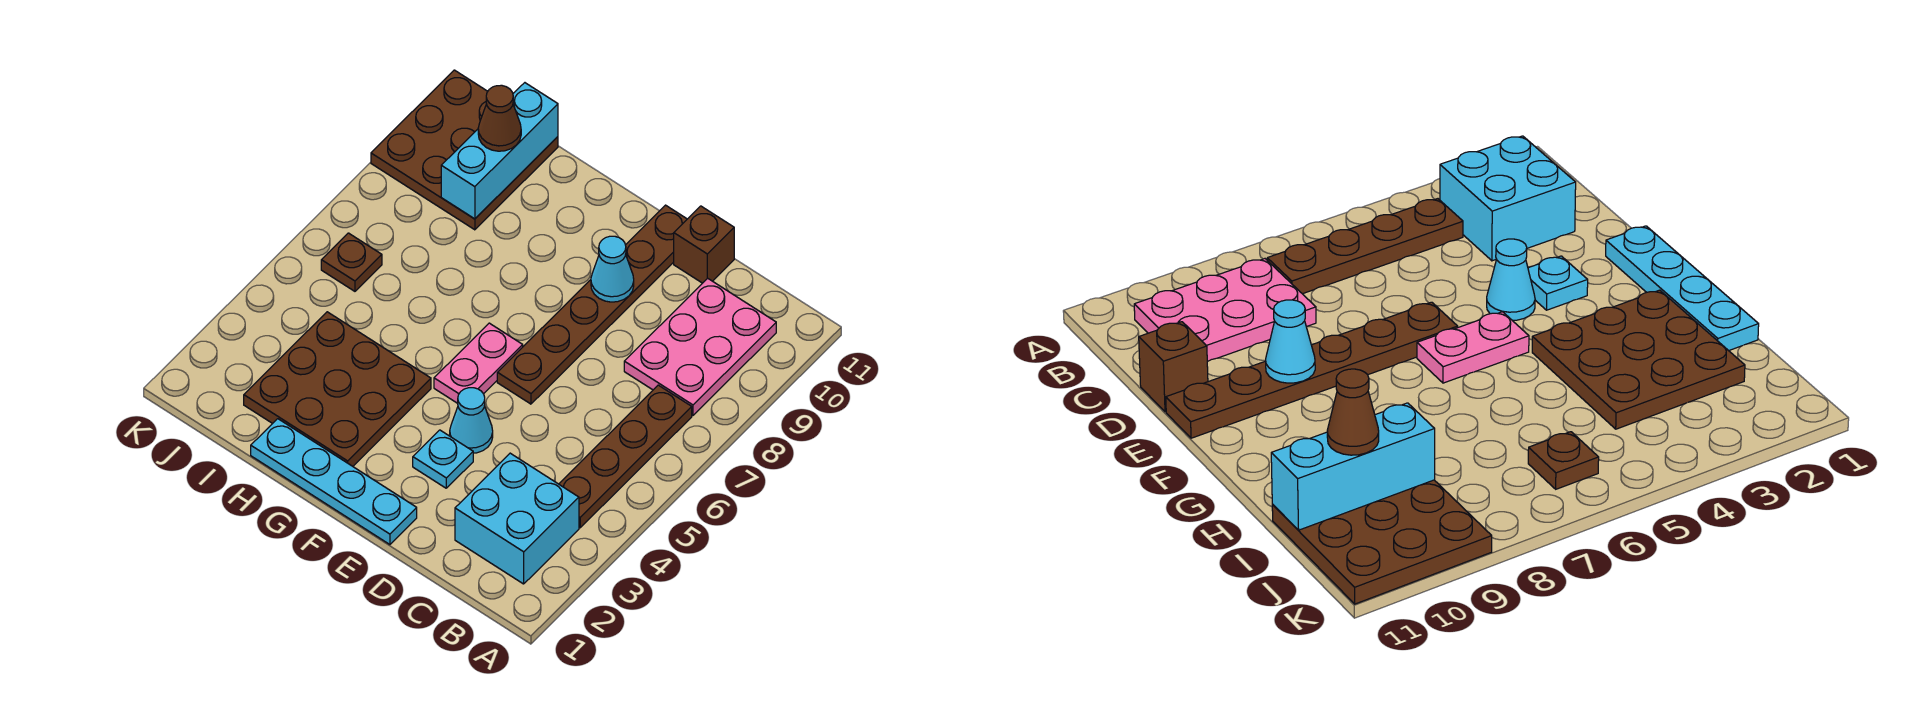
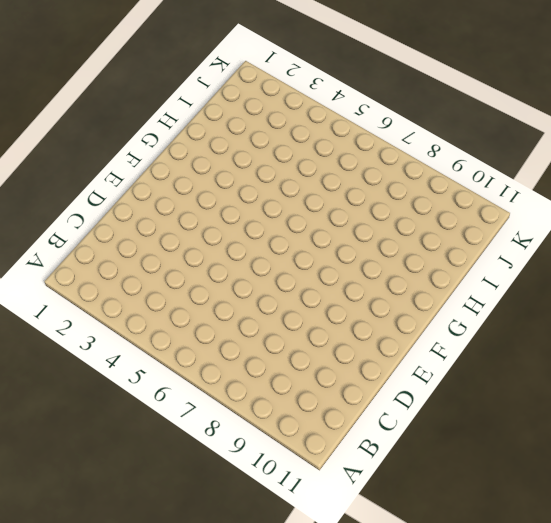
none -> cyan brick B2:C3 level 1
none -> brown plate B4:B7 level 1
none -> pink plate B8:C10 level 1

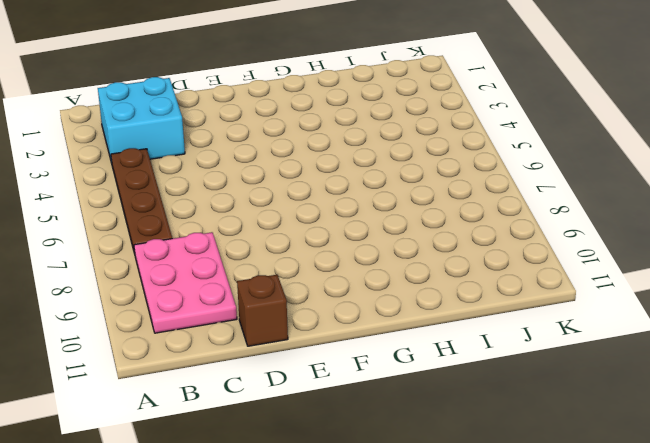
none -> cyan plate E1:H1 level 1
none -> cyan plate E3 level 1
none -> cyan cone E4 level 1

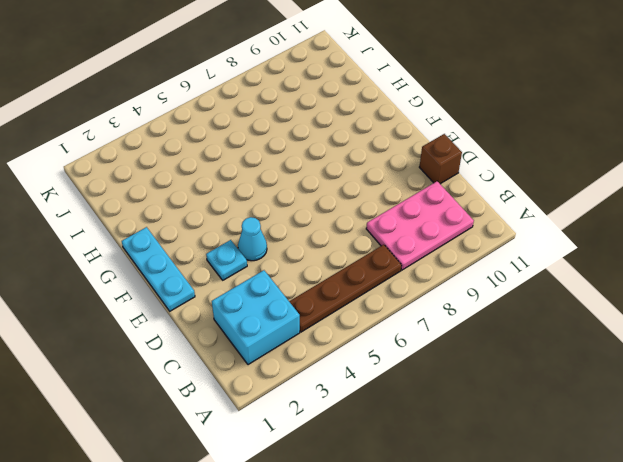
cyan plate E1:G1 level 1 -> cyan plate E1:H1 level 1
none -> brown plate E6:E11 level 1
none -> pink plate F5:F6 level 1
none -> brown plate G2:I4 level 1

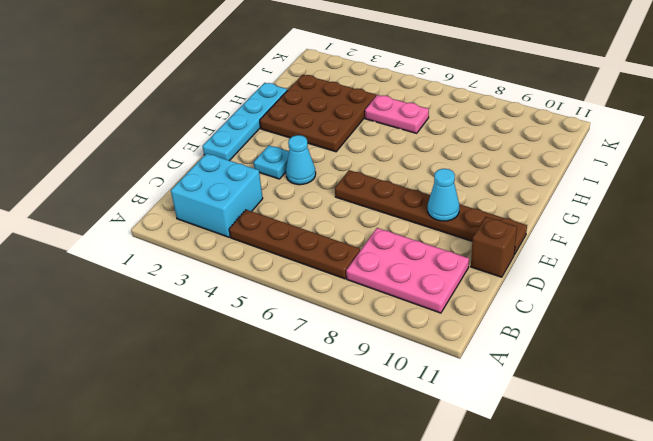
pink plate I5:I6 level 1 -> pink plate F5:F6 level 1
none -> brown plate I9:K11 level 1
none -> brown plate J6 level 1
none -> cyan brick I9:I11 level 2

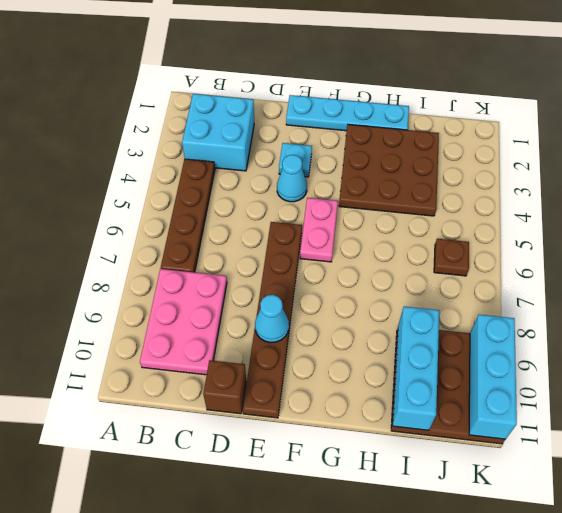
cyan brick K9:K11 level 2 -> none
none -> brown cone I10 level 3

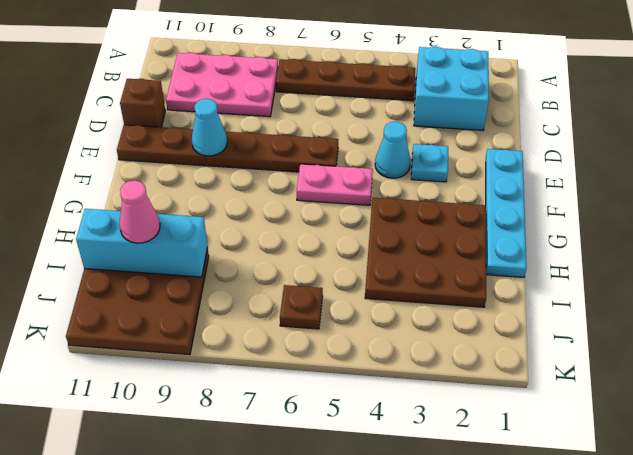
pink cone I10 level 3 -> brown cone I10 level 3

